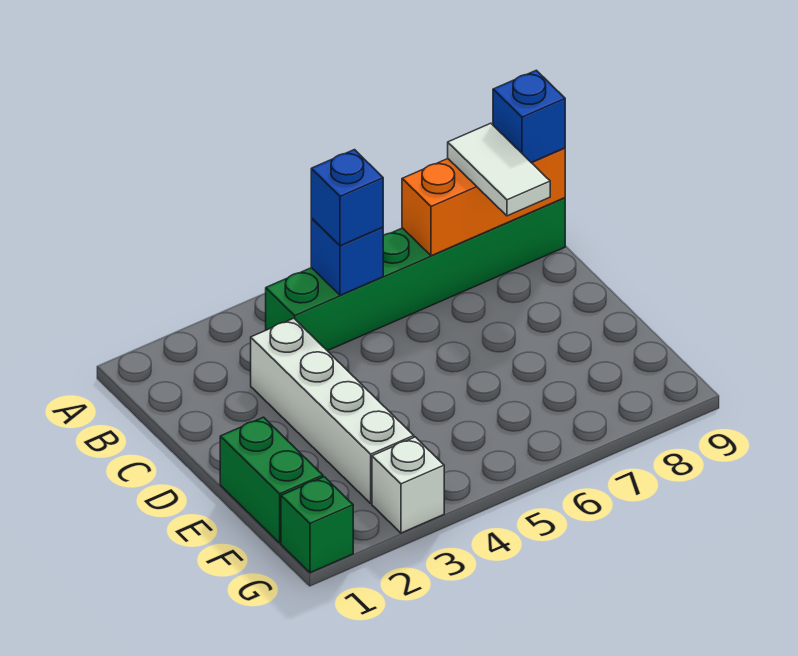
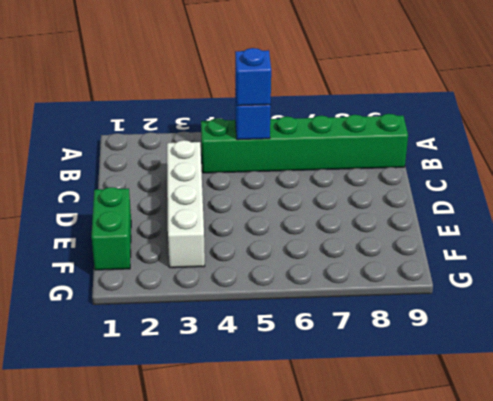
none -> green brick G1 level 1
none -> white brick G3 level 1

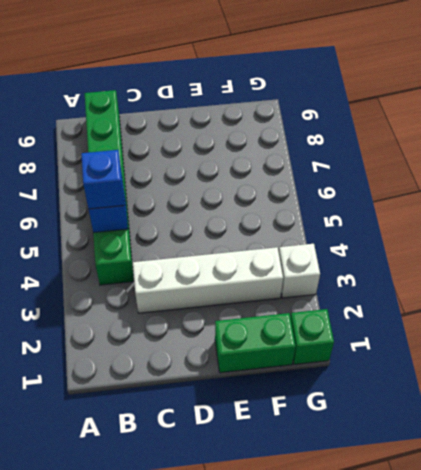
none -> orange brick B7:B9 level 2
none -> white tile B8:C8 level 3

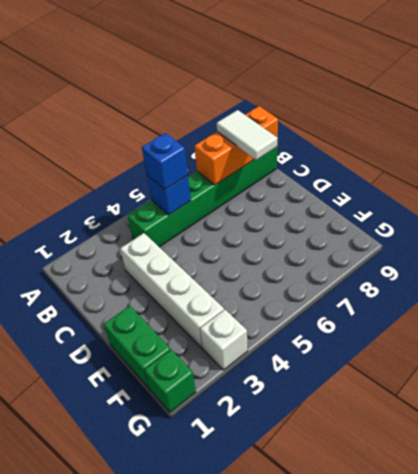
none -> blue brick B9 level 3

